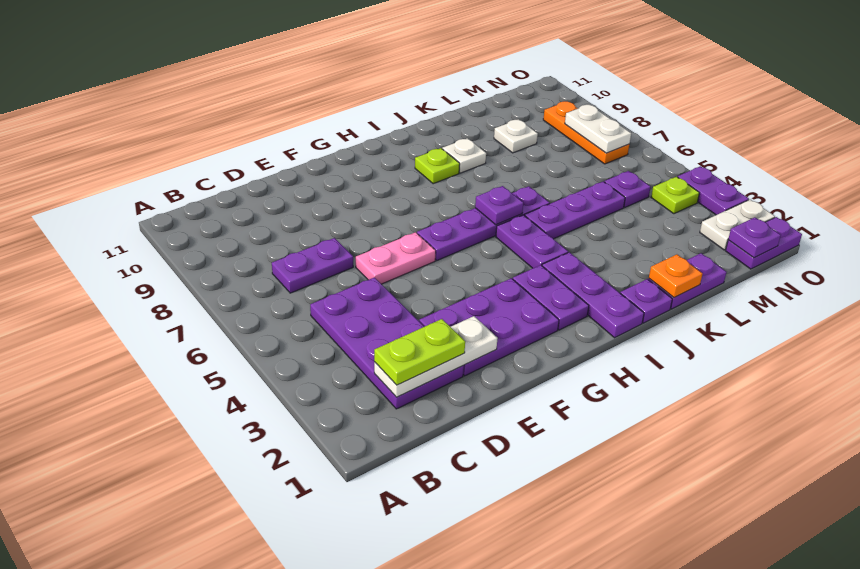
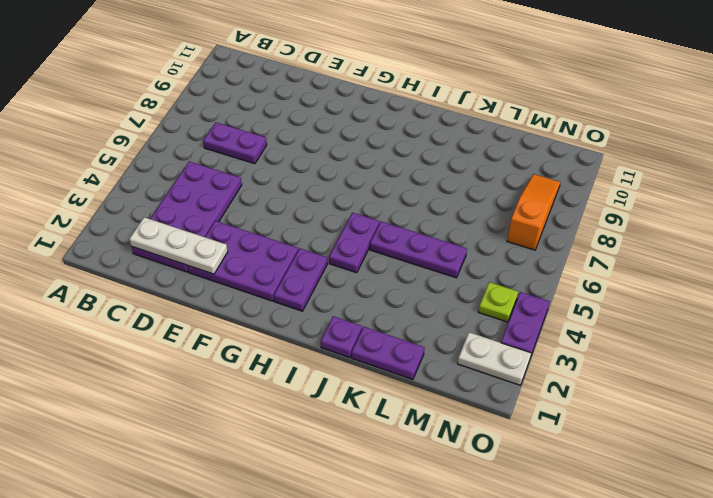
orange slope N7:N9 level 1 top 7 -> orange plate N7:N9 level 1
none -> pink plate E6:F6 level 1
none -> purple plate G6:J6 level 1
none -> purple plate I1:I3 level 1

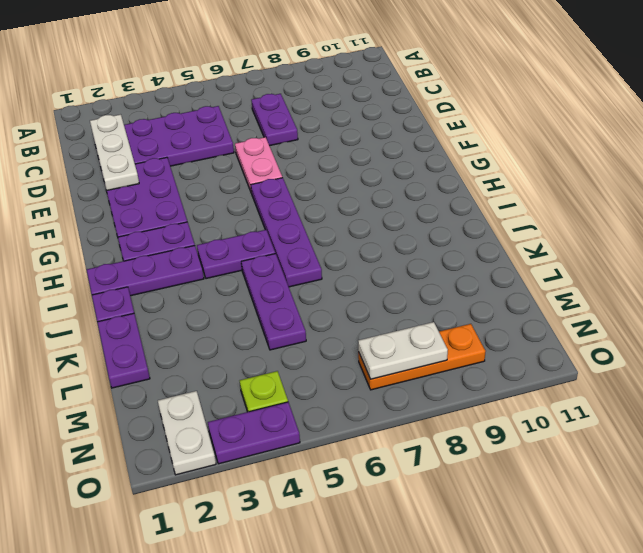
none -> lime plate I9 level 1
none -> white plate J9 level 1
none -> white plate L9 level 1

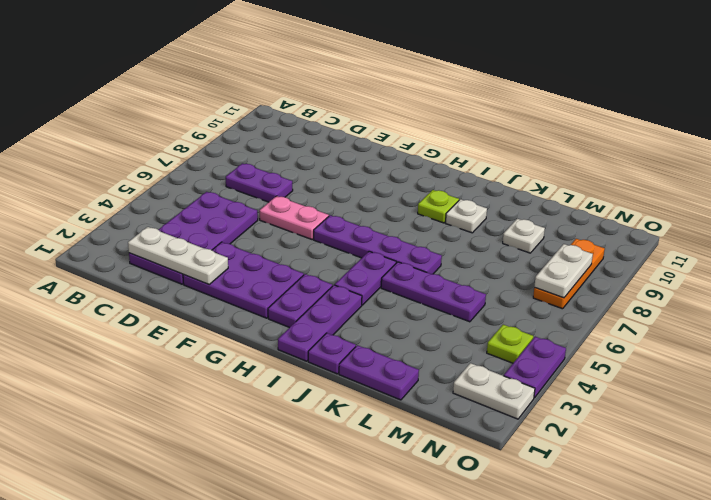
none -> purple plate M5 level 1
none -> purple plate N1:O1 level 1
none -> purple plate I6 level 2

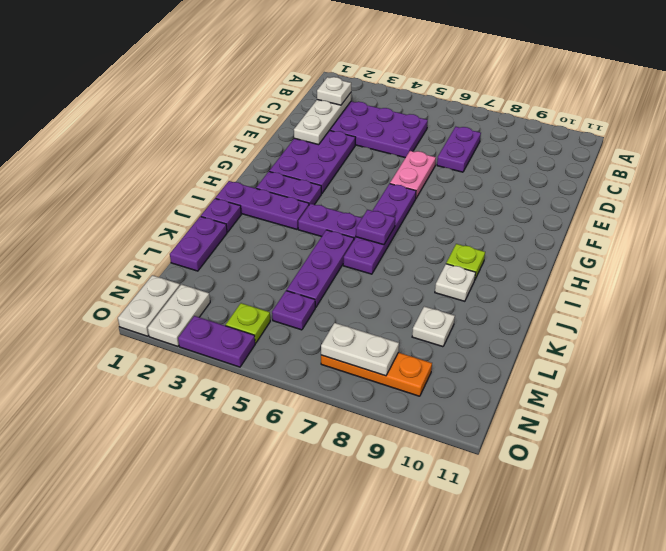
white plate C2 level 3 -> lime plate C2:D2 level 3
white plate N1:O1 level 1 -> purple plate N1:O1 level 1
none -> orange plate K1 level 2
none -> purple plate N1 level 2

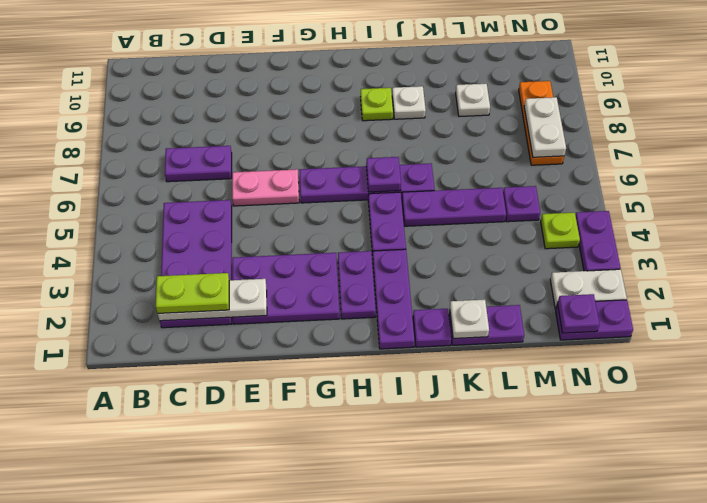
white plate K1 level 2 -> orange plate K1 level 2

